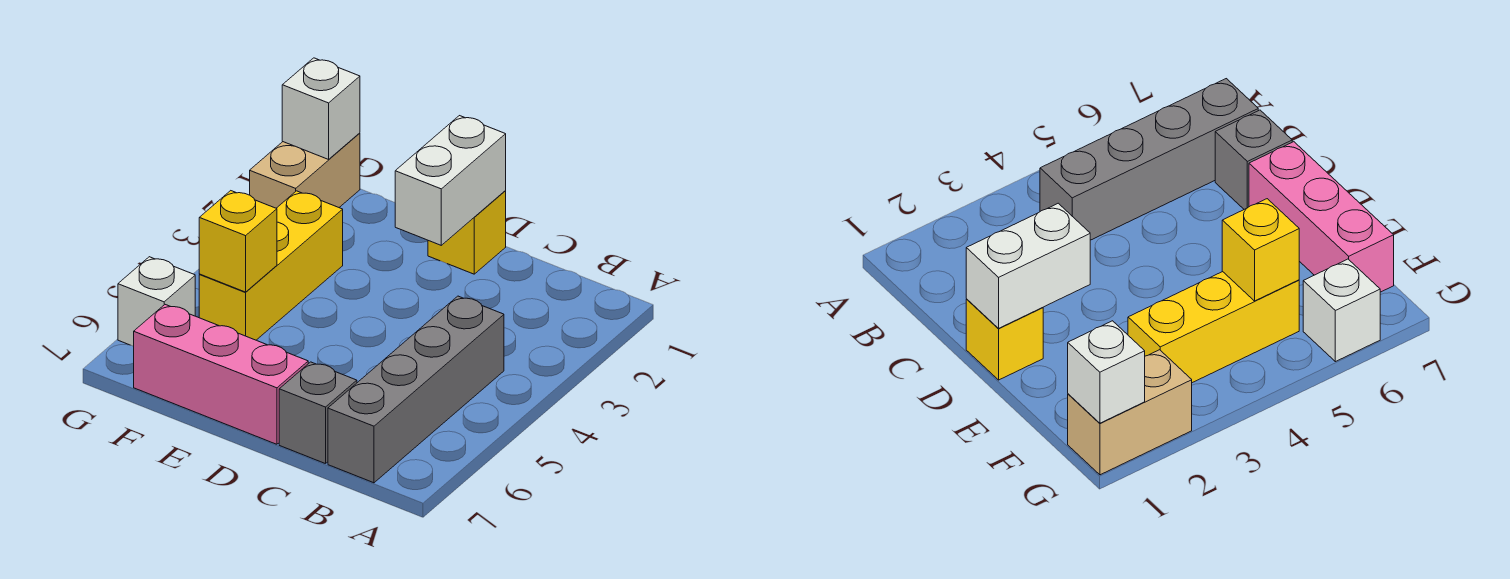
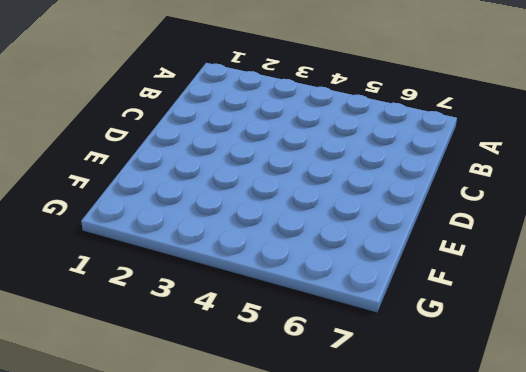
none -> grey brick B4:B7 level 1
none -> grey brick C7 level 1

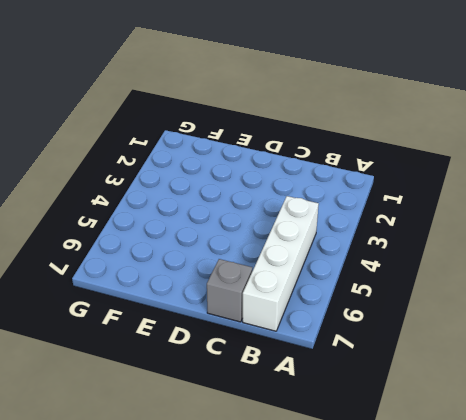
white brick B4:B7 level 1 -> grey brick B4:B7 level 1
none -> yellow brick D1 level 1
none -> pink brick D7:F7 level 1

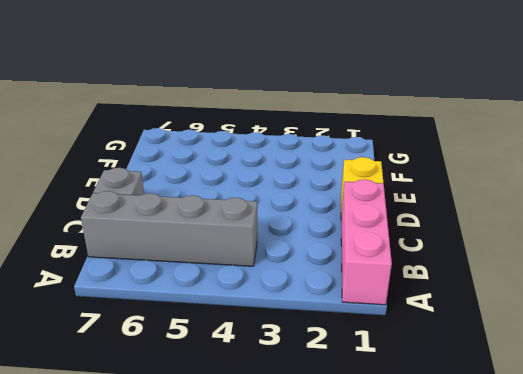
pink brick A1:C1 level 1 -> pink brick D7:F7 level 1
none -> yellow brick F3:F5 level 1
none -> tan brick G1:G2 level 1

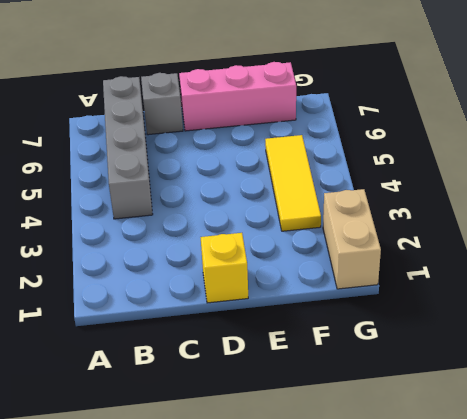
yellow tile F3:F5 level 1 -> yellow brick F3:F5 level 1
none -> white brick G6 level 1
none -> white brick D1:D2 level 2

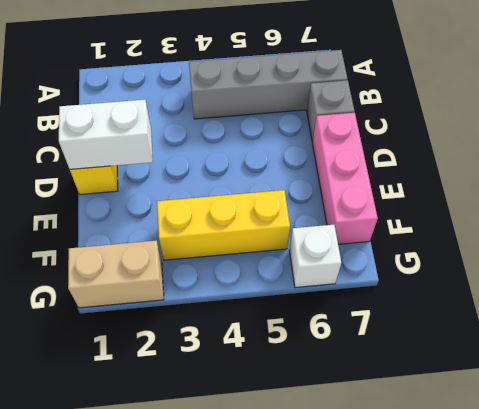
none -> yellow brick F5 level 2
none -> white brick G1 level 2

